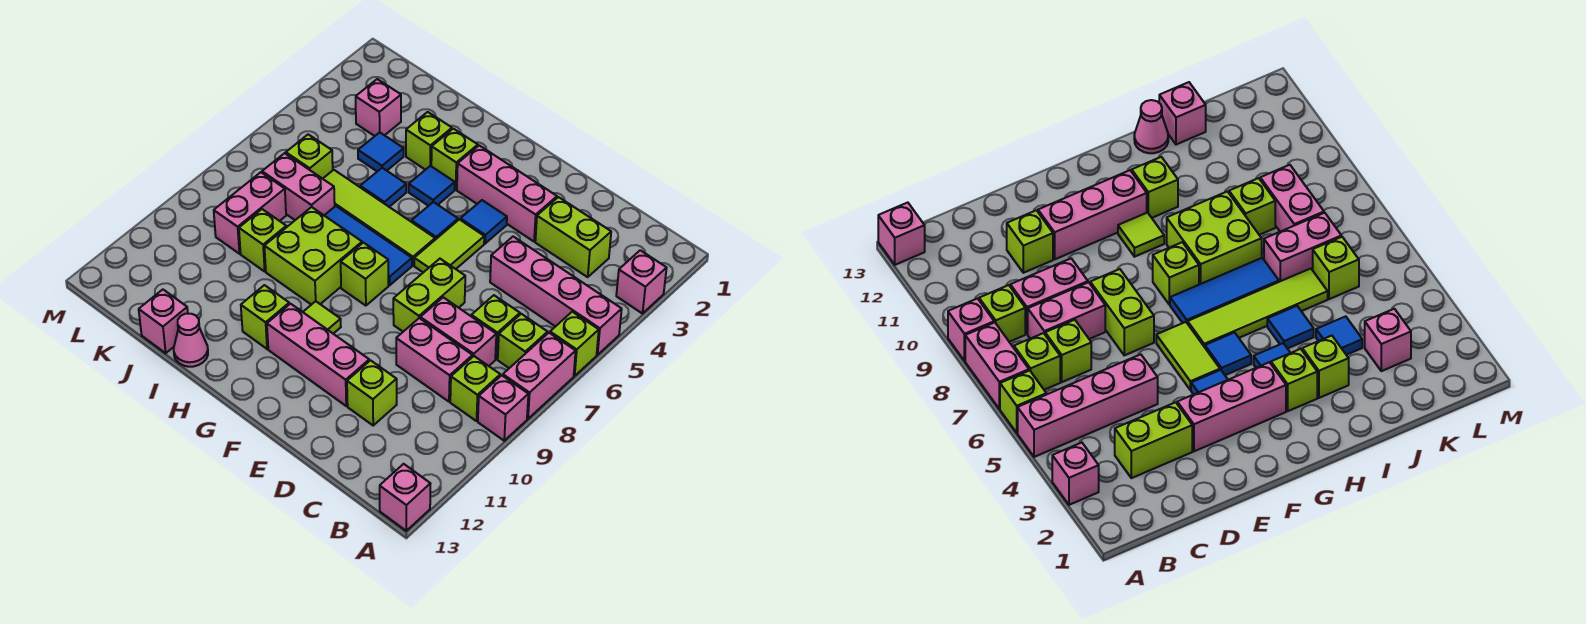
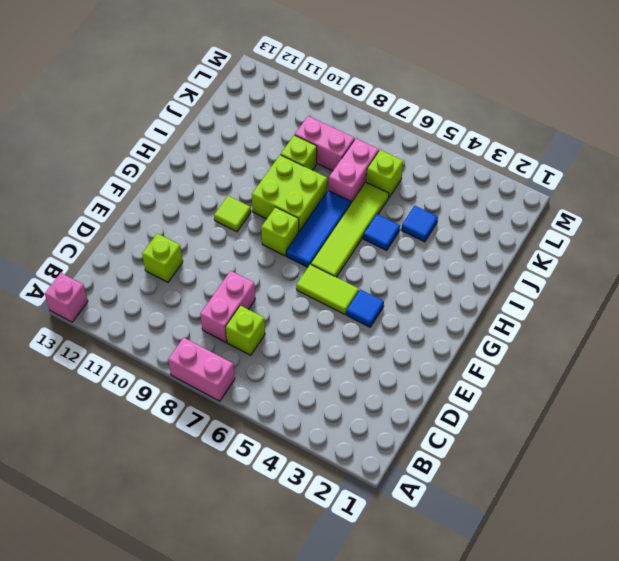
none -> pink brick A3 level 1
none -> pink brick A5:D5 level 1
none -> lime brick A6 level 1
none -> pink brick A9 level 1

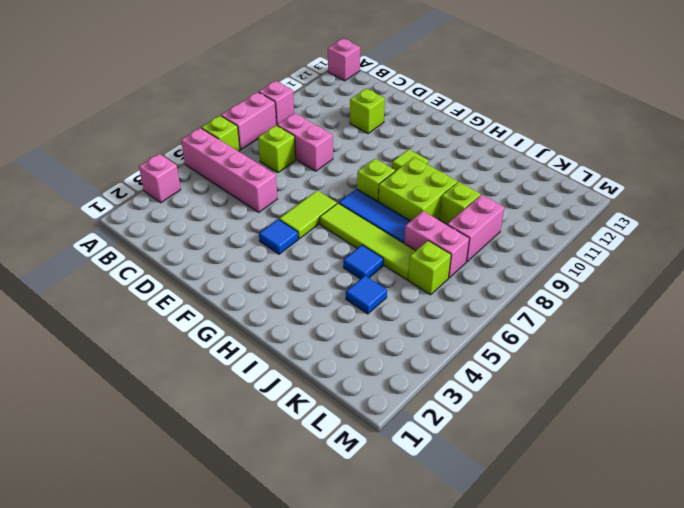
none -> lime brick B7 level 1
none -> lime brick B9 level 1
none -> lime brick C3:D3 level 1
none -> pink brick C9:D9 level 1

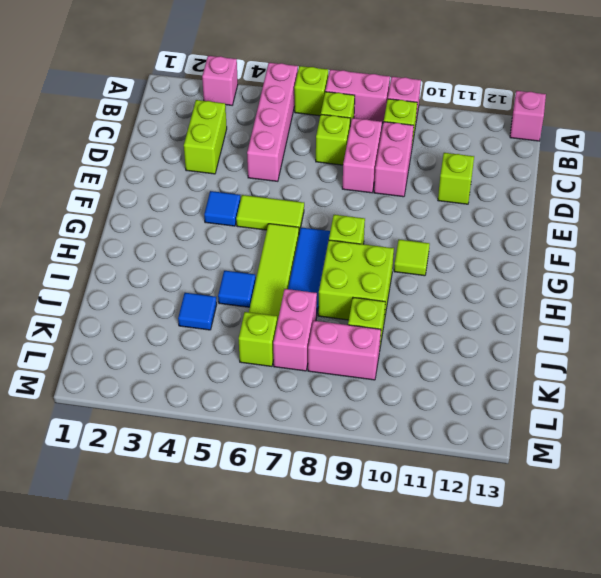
none -> pink brick E3:G3 level 1
none -> lime brick E7:E8 level 1
none -> pink brick E11:G11 level 1
none -> blue tile G5 level 1

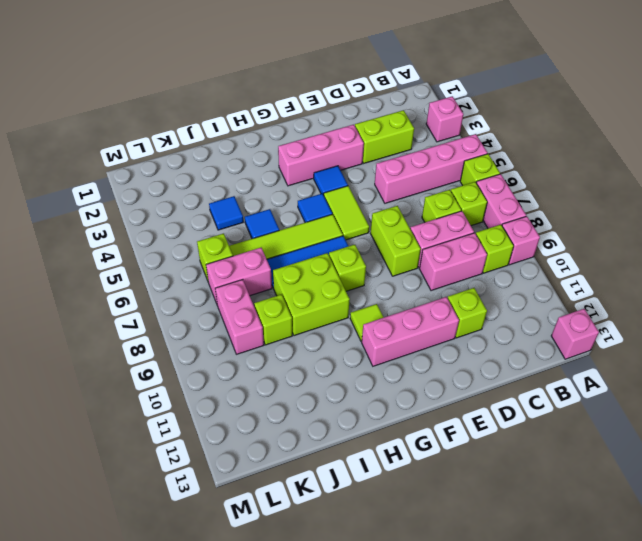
none -> lime brick H3 level 1
none -> blue tile H4 level 1
none -> lime brick H11 level 1
none -> lime brick I3 level 1

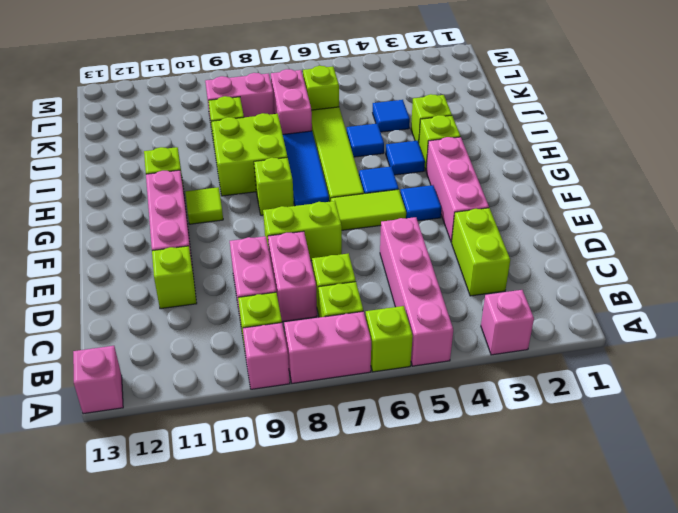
none -> pink cone I13 level 1
none -> pink brick J13 level 1
none -> pink brick K3 level 1

